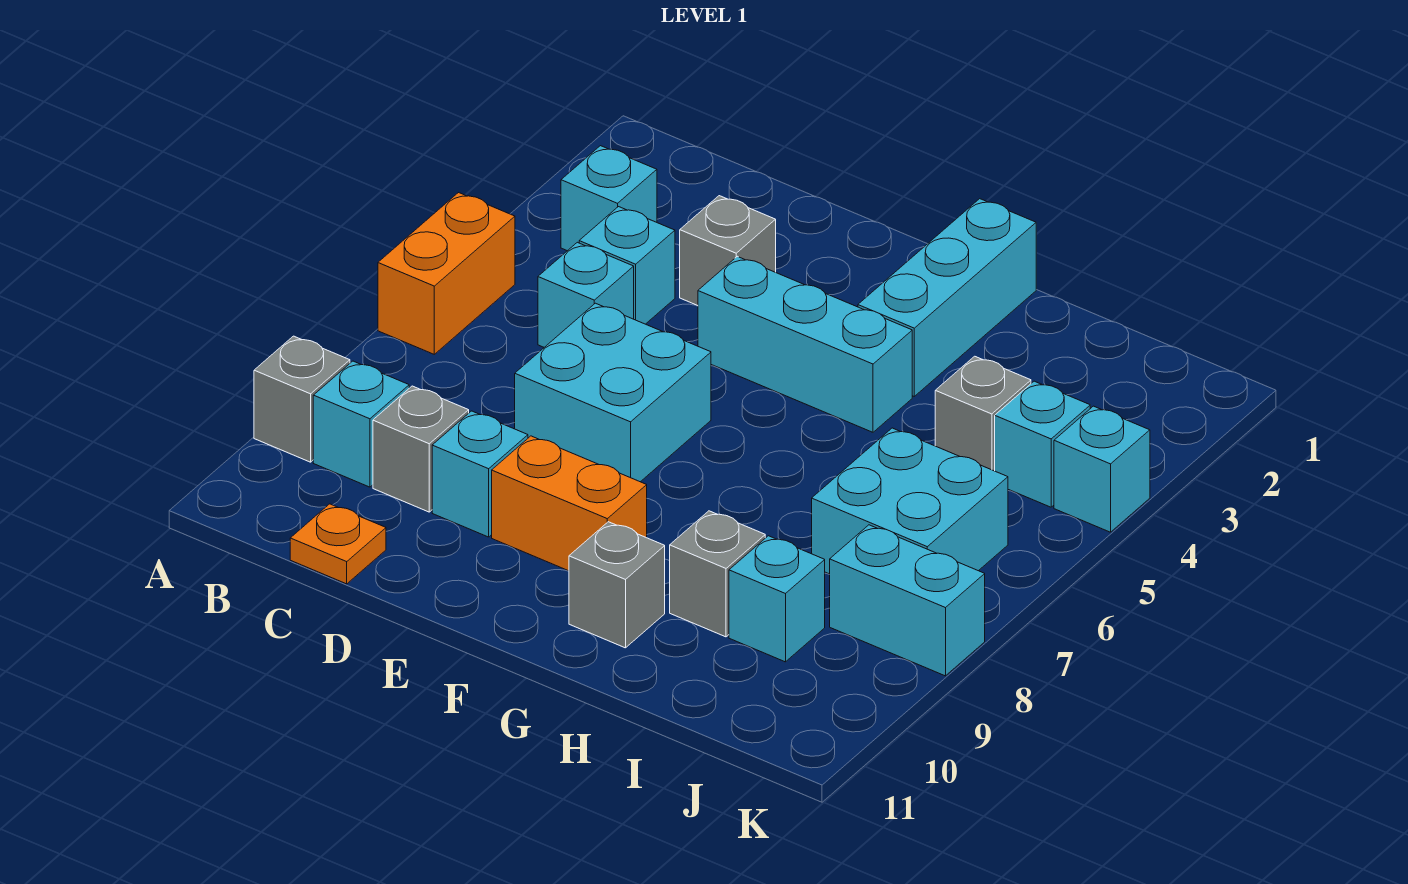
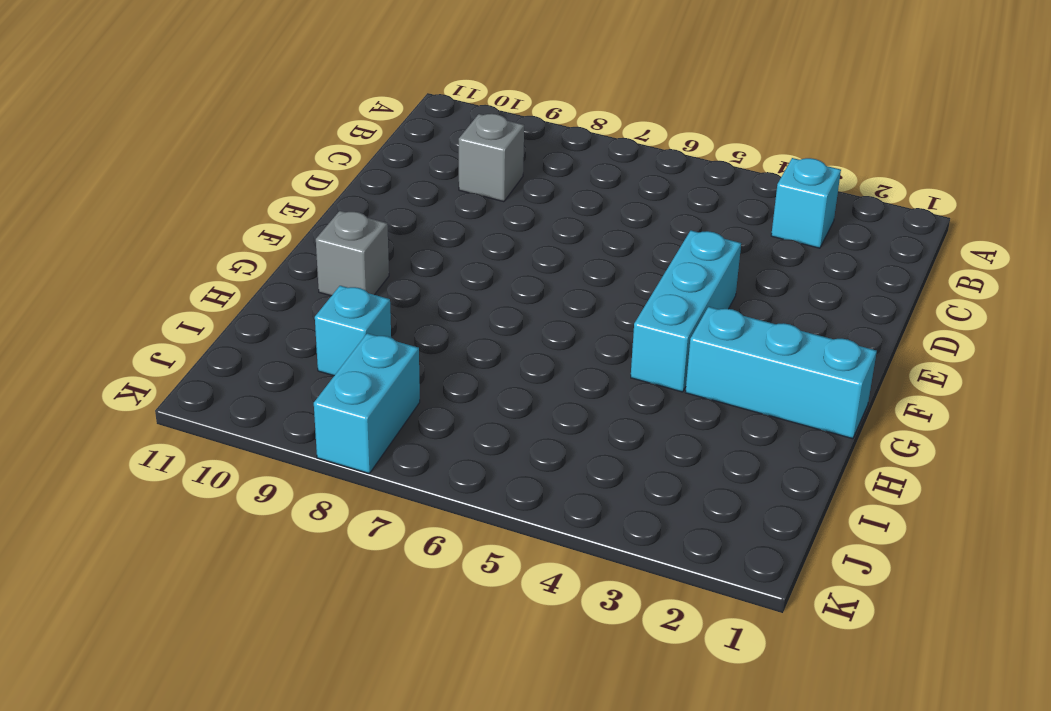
none -> orange brick A5:A6 level 1
none -> grey brick A9 level 1
none -> cyan brick B9 level 1

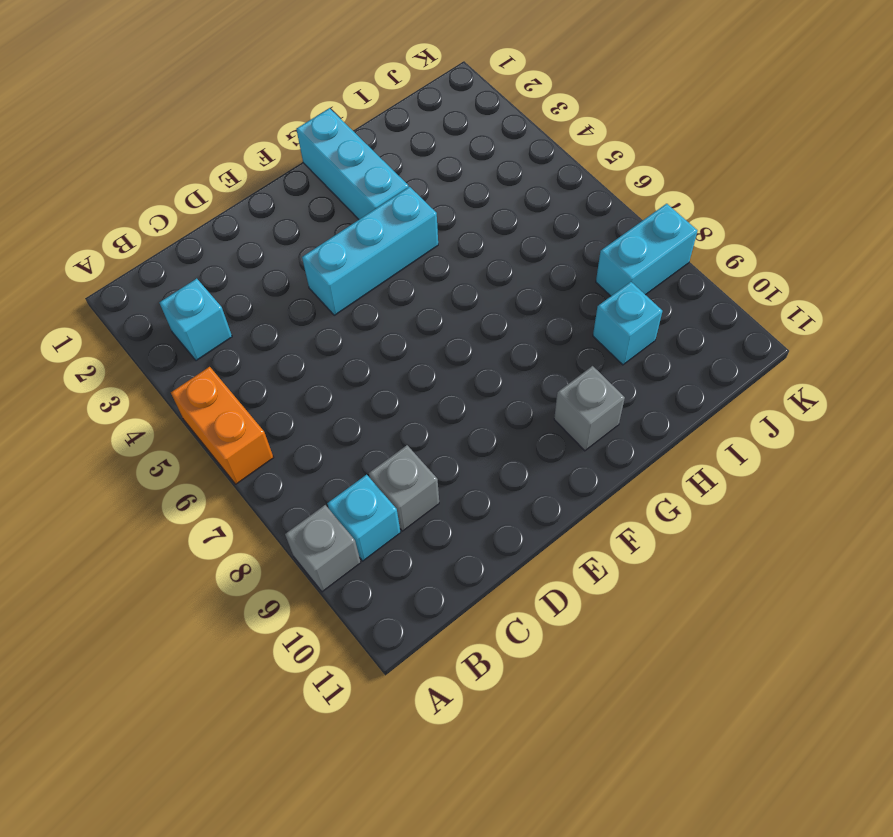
none -> cyan brick C4 level 1
none -> cyan brick C5 level 1
none -> orange plate C11 level 1

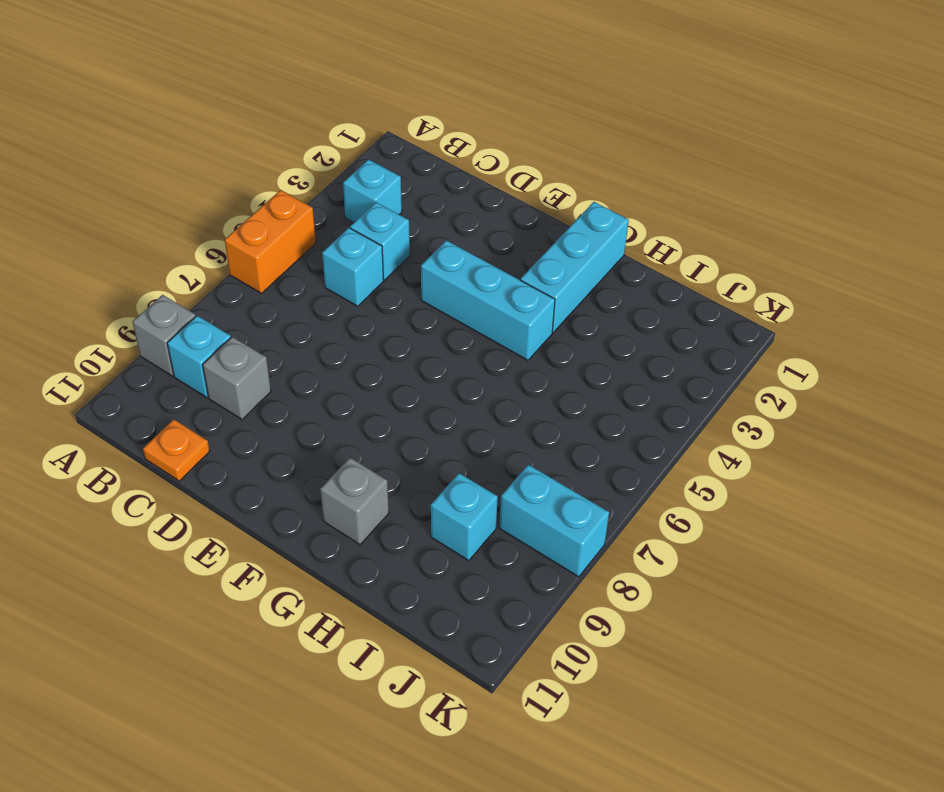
none -> grey brick D3 level 1
none -> cyan brick D6:E7 level 1
none -> cyan brick D9 level 1

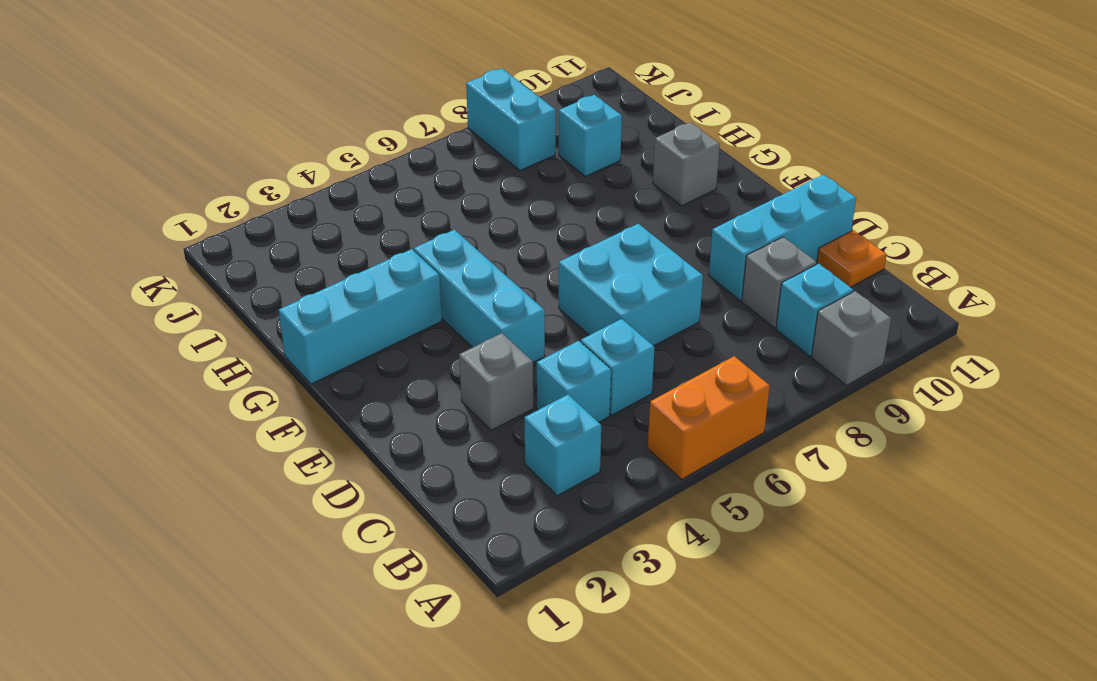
cyan brick D9:D11 level 1 -> cyan brick D9 level 1
none -> orange brick E9:F9 level 1
none -> grey brick H9 level 1
none -> grey brick I4 level 1

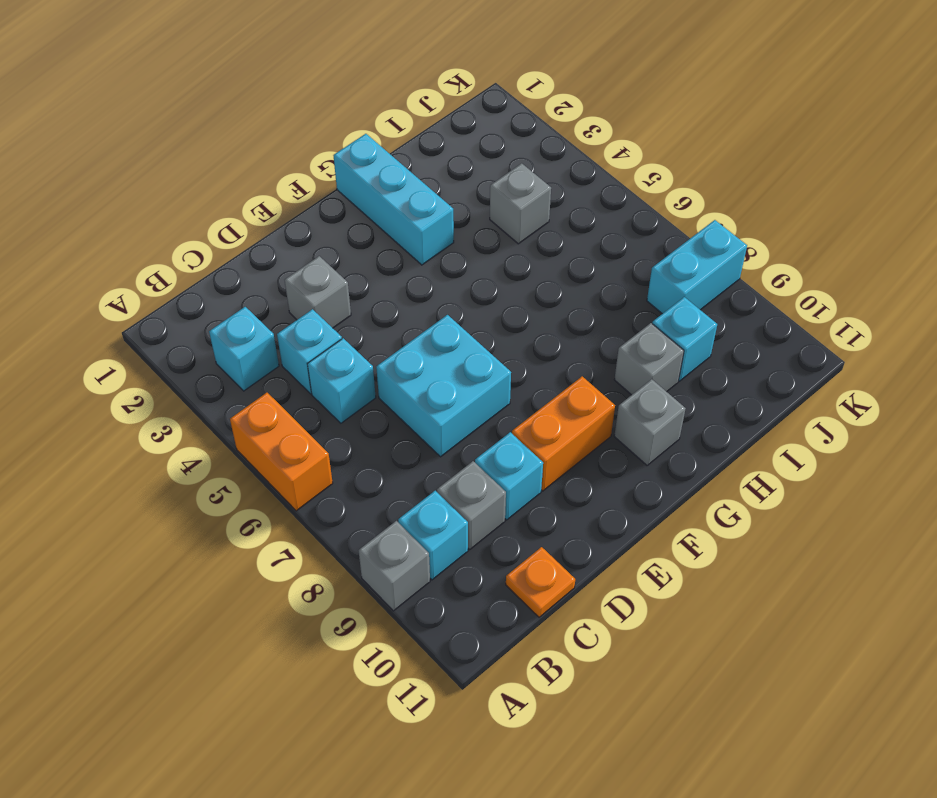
none -> cyan brick E4:G4 level 1
none -> cyan brick I6:J7 level 1
none -> cyan brick J4 level 1

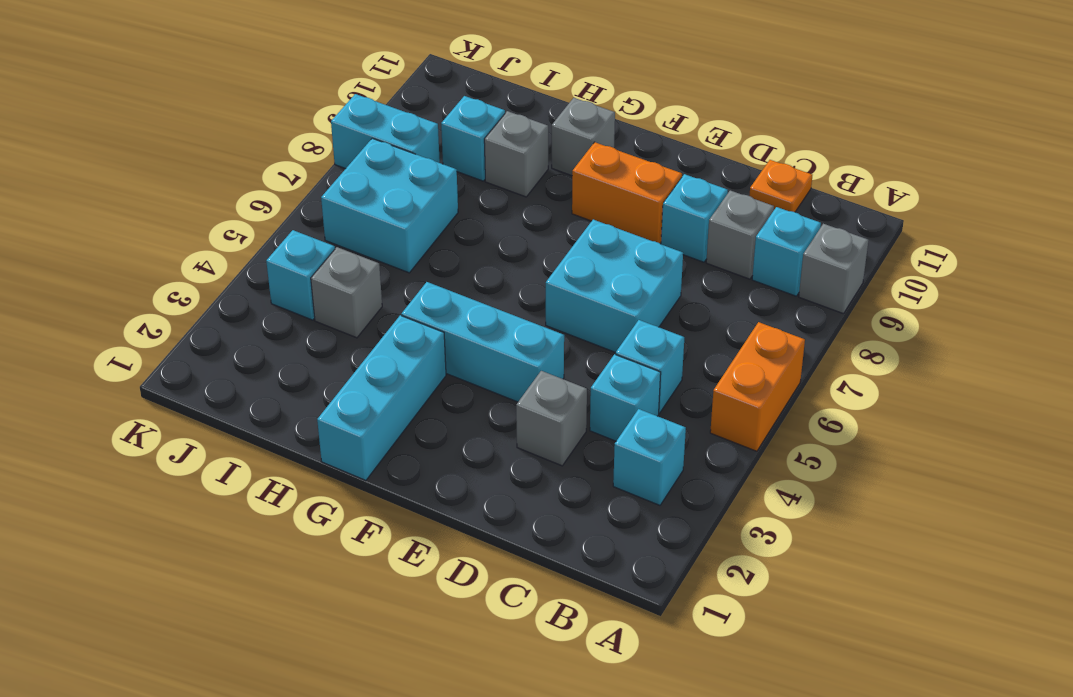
none -> cyan brick K4 level 1

